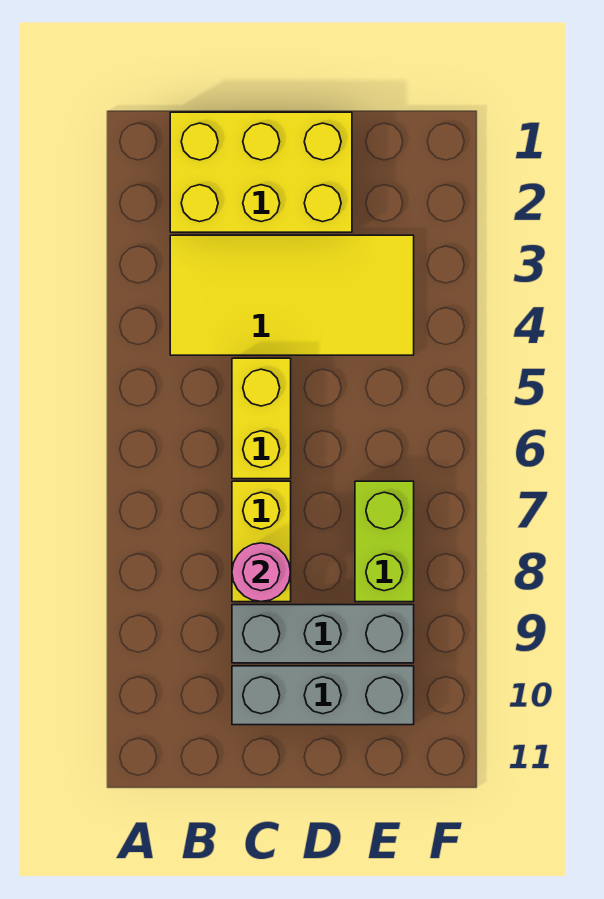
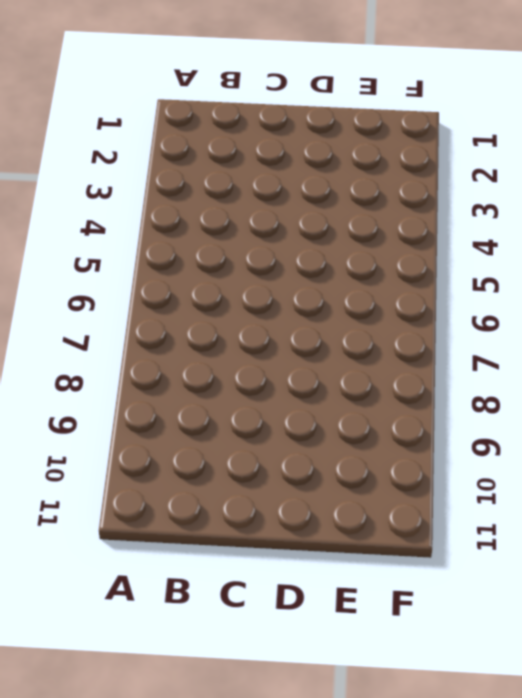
none -> yellow brick B1:D2 level 1
none -> yellow tile B3:E4 level 1

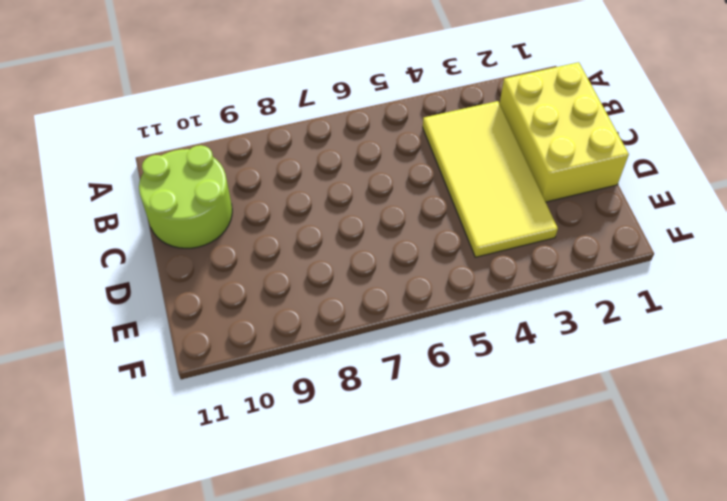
lime round brick B10:C11 level 1 -> grey brick C10:E10 level 1
none -> yellow brick C5:C6 level 1
none -> yellow brick C7:C8 level 1

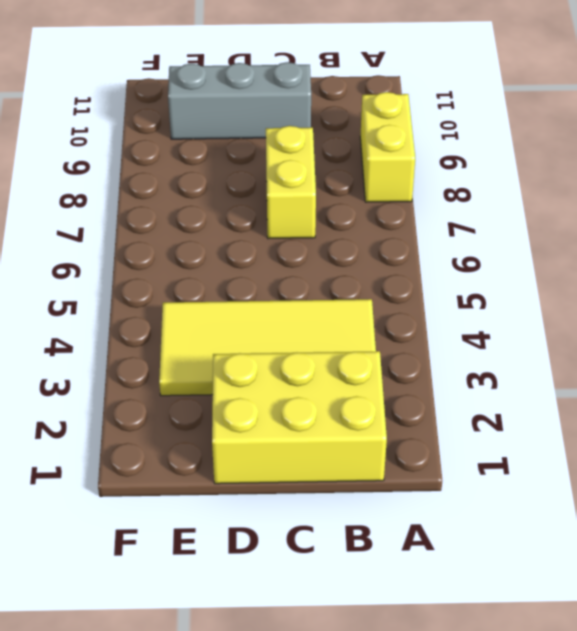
yellow brick A8:A9 level 1 -> yellow brick C5:C6 level 1
none -> grey brick C9:E9 level 1
none -> lime brick E7:E8 level 1

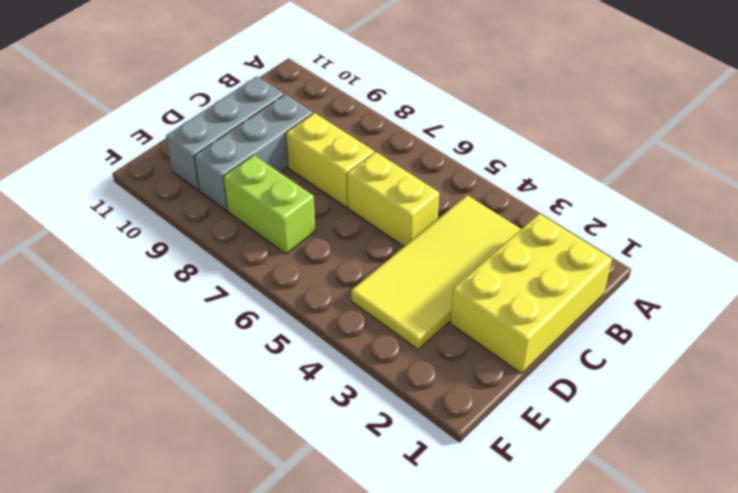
none -> pink round brick C8 level 2

